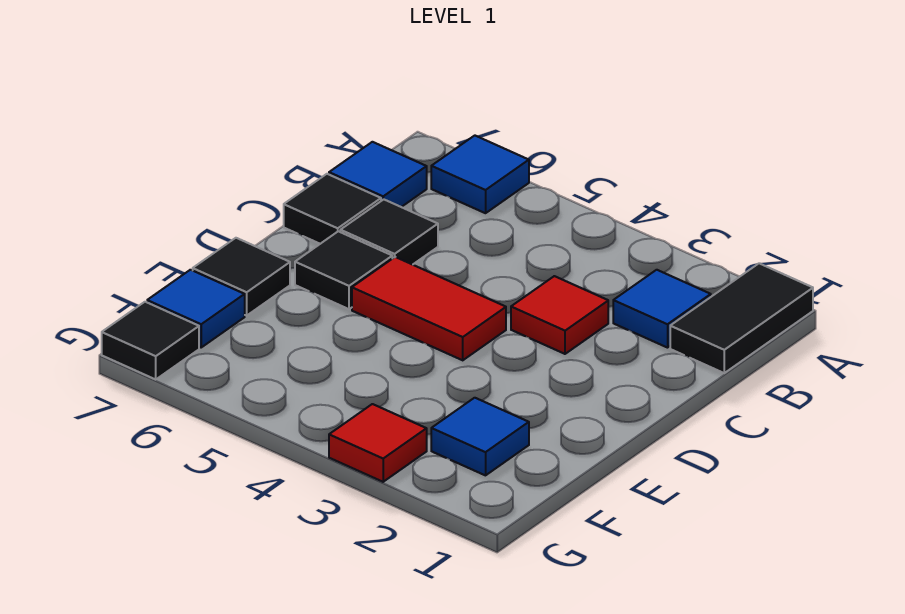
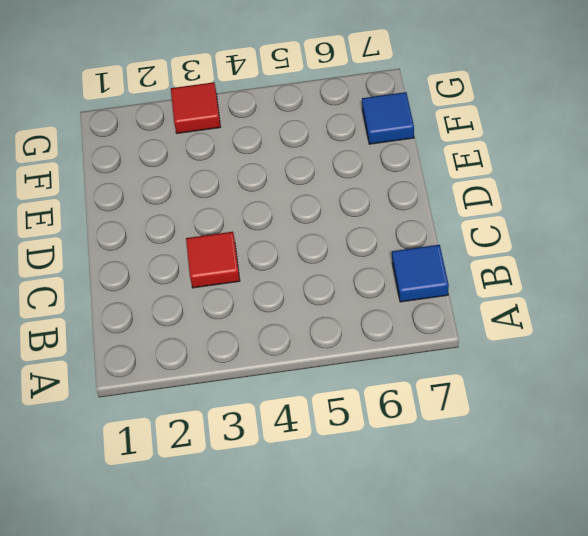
none -> black tile A1:B1 level 1
none -> blue tile A6 level 1
none -> blue tile B2 level 1

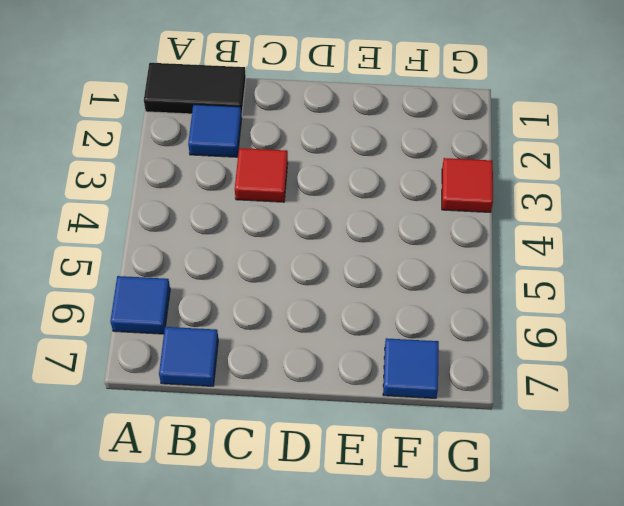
none -> black tile C6 level 1
none -> black tile C7 level 1
none -> red tile D4:D5 level 1

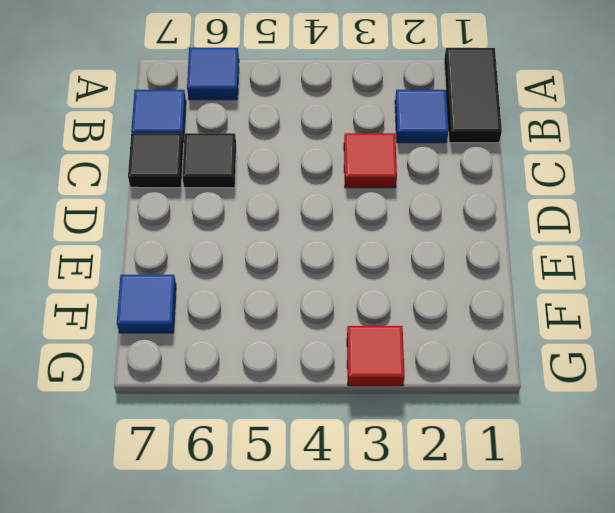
none -> red tile D4:D5 level 1
none -> black tile D6 level 1
none -> black tile E7 level 1

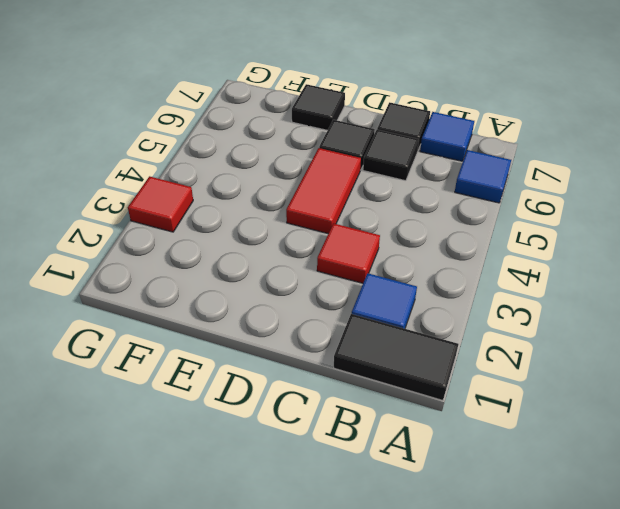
none -> blue tile F2 level 1
none -> blue tile F7 level 1
none -> black tile G7 level 1

